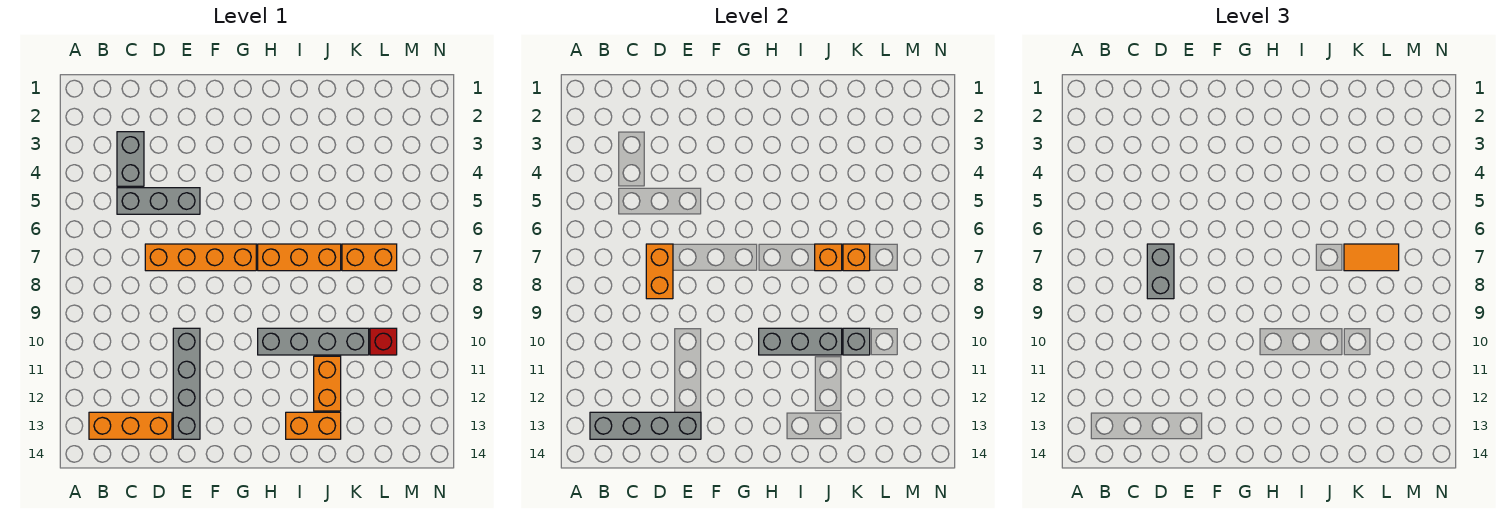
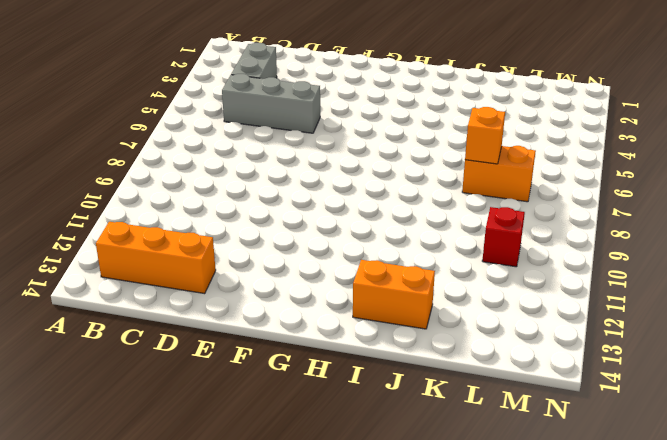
none -> orange brick D7:G7 level 1
none -> grey brick E10:E13 level 1
none -> orange brick H7:J7 level 1

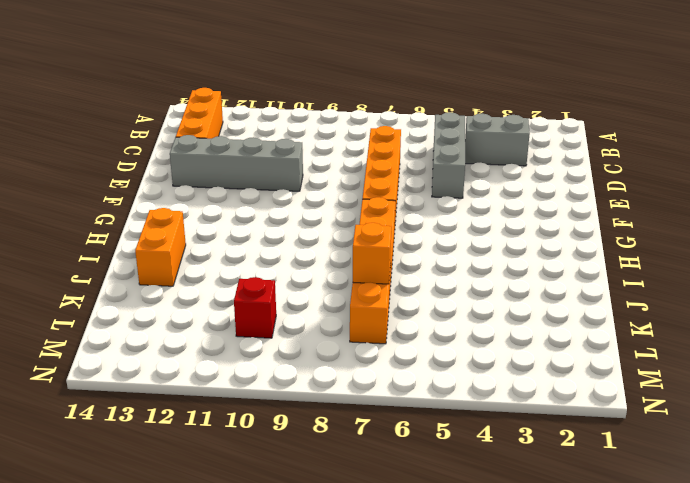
none -> grey brick H10:K10 level 1
none -> orange brick J11:J12 level 1
none -> grey brick B13:E13 level 2

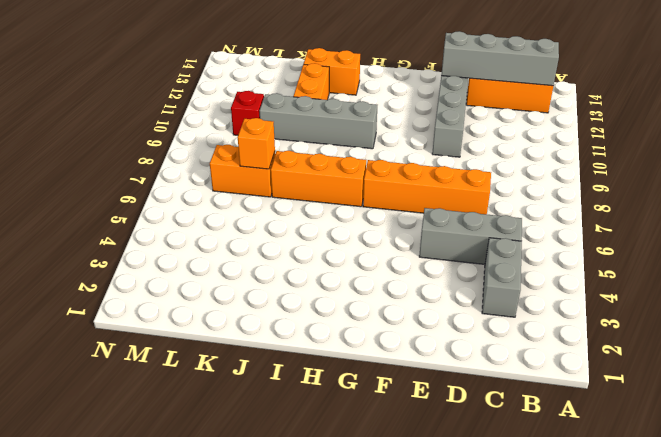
none -> orange brick D7:D8 level 2
none -> grey brick H10:J10 level 2
none -> orange brick J7 level 2

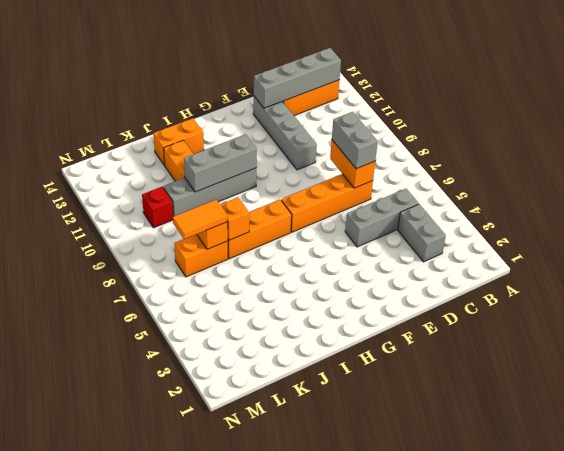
none -> grey brick K10 level 2

